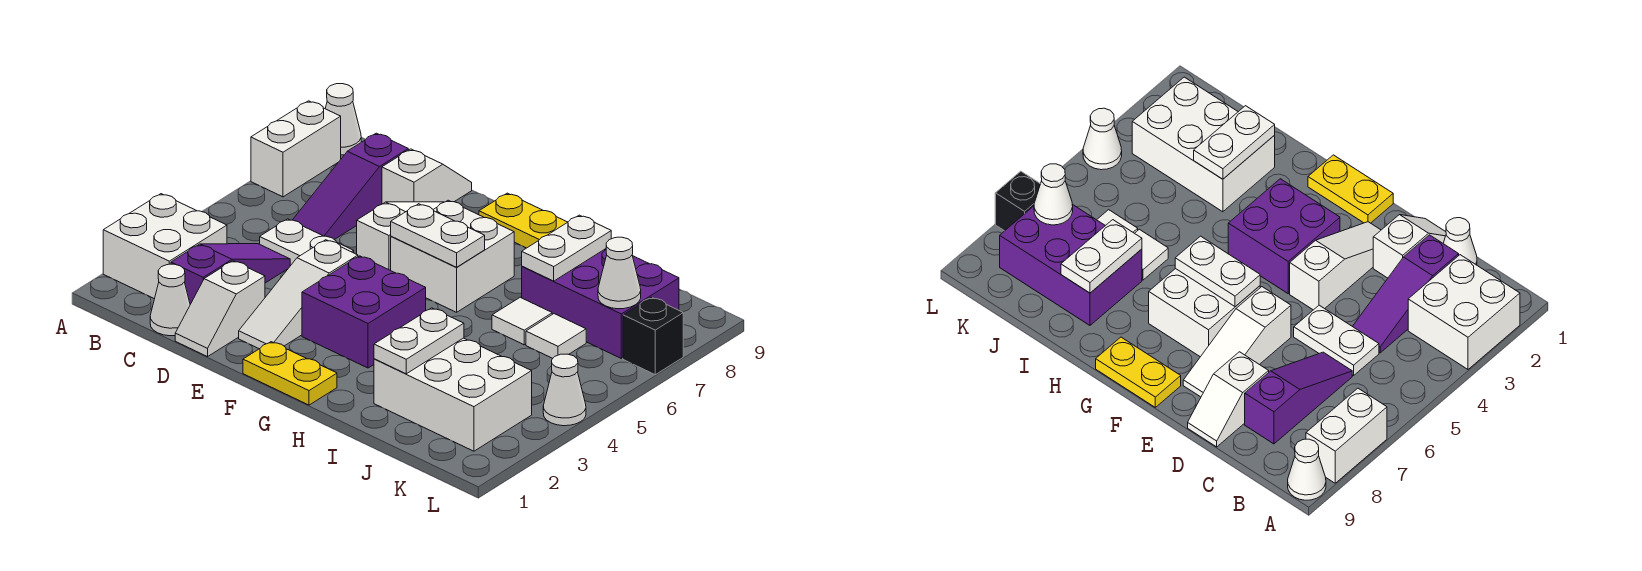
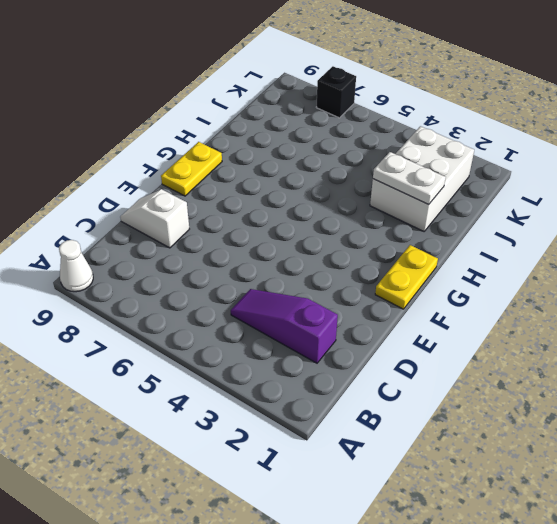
none -> white brick A2:B3 level 1
none -> white brick A7:A8 level 1
none -> white cone C1 level 1

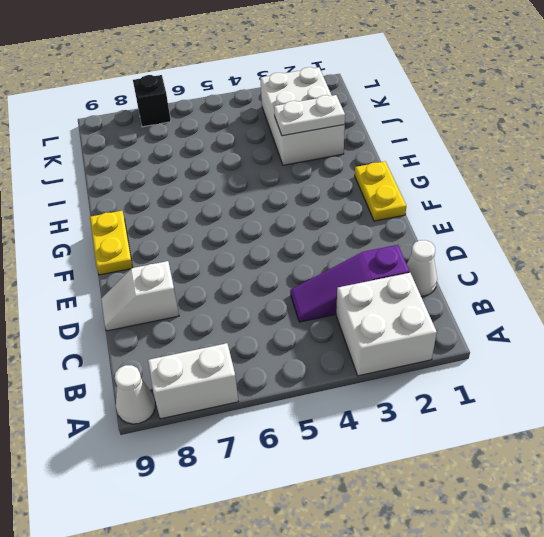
none -> white plate C5:D5 level 1
none -> purple slope C6:C8 level 1 top 8
none -> white slope D1:D2 level 1 top 2

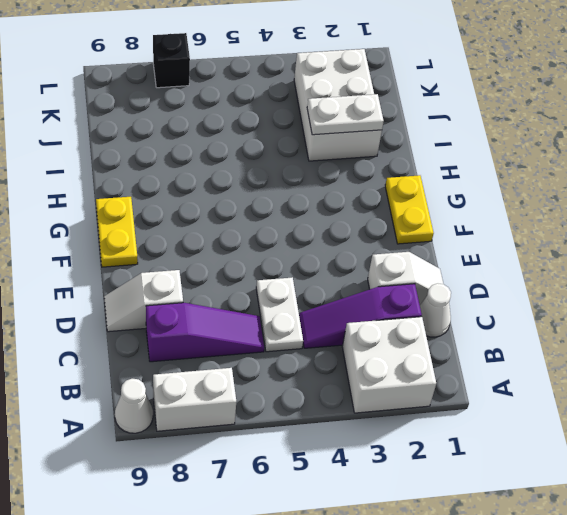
none -> white slope E2:E4 level 1 top 4
none -> white slope E6:E8 level 1 top 6
none -> purple brick F3:G4 level 1

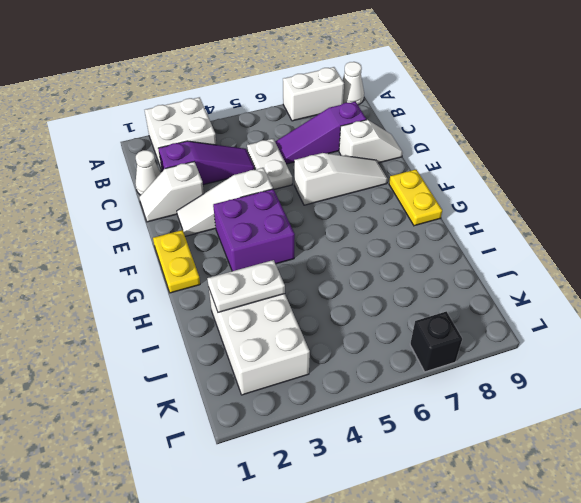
none -> white brick F6:G7 level 1
none -> white tile I6 level 1
none -> purple brick I7:K8 level 1

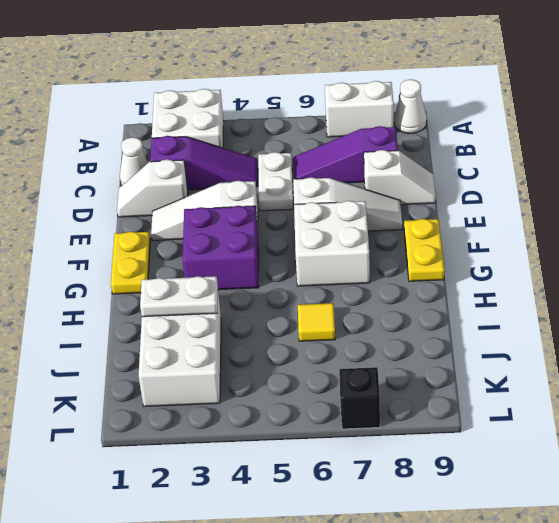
yellow tile I6 level 1 -> white tile I6 level 1
none -> purple brick I7:K8 level 1
none -> white tile J6 level 1
none -> white cone L4 level 1

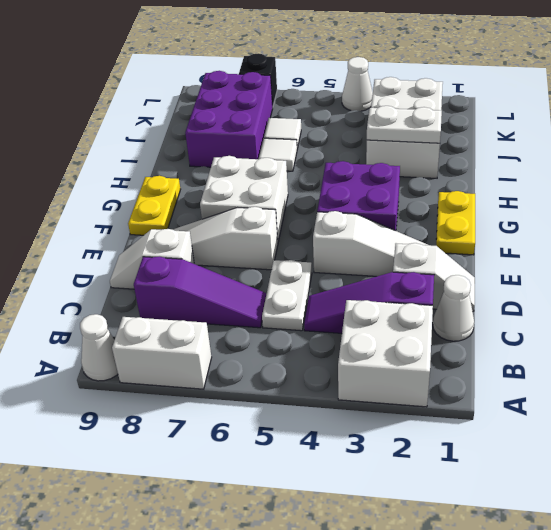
none -> white plate F6:G6 level 2
none -> white plate I7:I8 level 2
none -> white cone K7 level 2

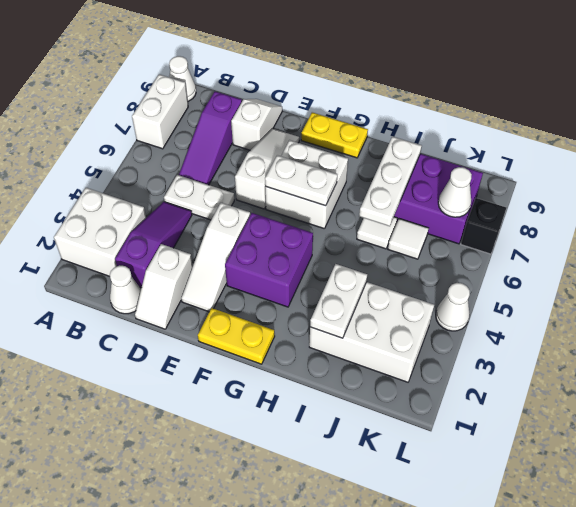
white plate I6:I8 level 2 -> white plate I7:I8 level 2

